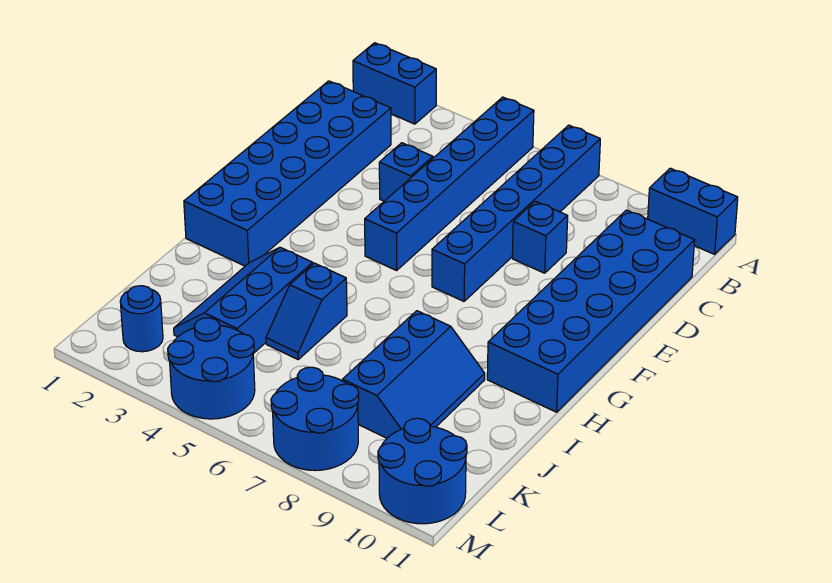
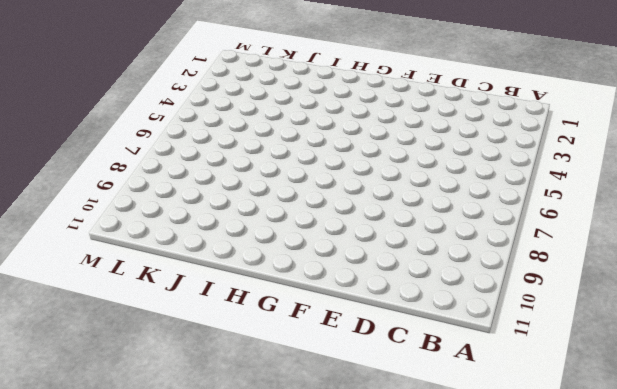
none -> blue brick A1:A2 level 1
none -> blue brick A5:F5 level 1
none -> blue brick A7:F7 level 1

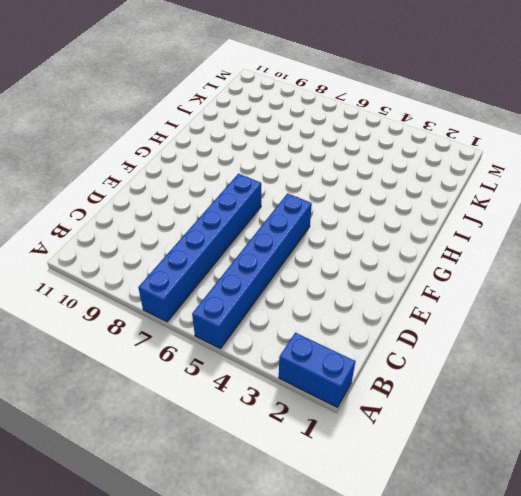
none -> blue brick A10:A11 level 1
none -> blue brick C1:H2 level 1
none -> blue brick C10:H11 level 1

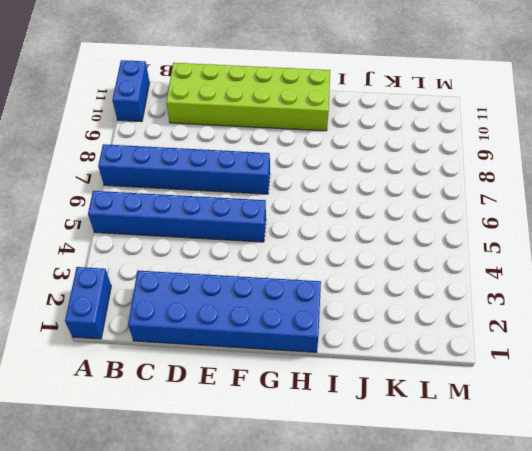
lime brick C10:H11 level 1 -> blue brick C10:H11 level 1
none -> blue brick D4 level 1
none -> blue brick D8 level 1
none -> blue slope I3:K4 level 1 top 4

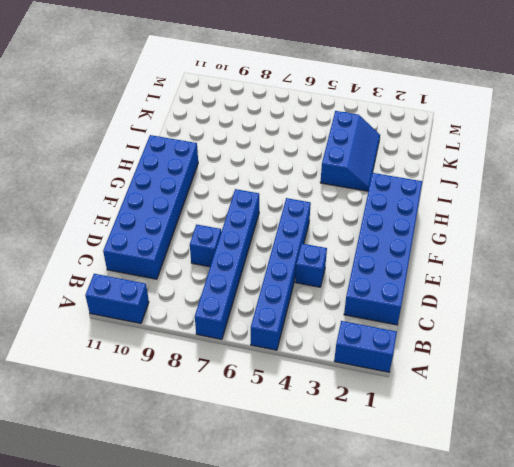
none -> blue slope I5:J5 level 1 top I
none -> blue slope I8:K9 level 1 top 8
none -> blue round brick L2 level 1

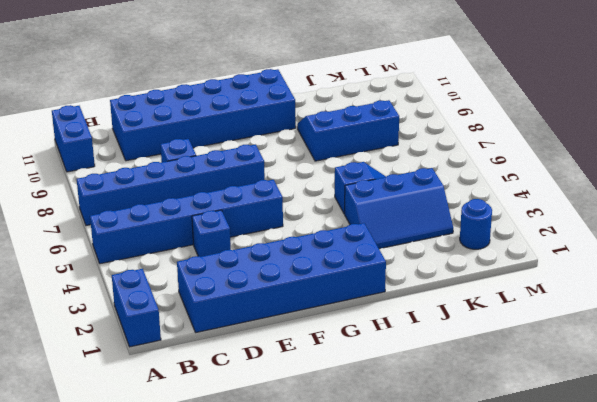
none -> blue round brick L4:M5 level 1
none -> blue round brick L7:M8 level 1
none -> blue round brick L10:M11 level 1

